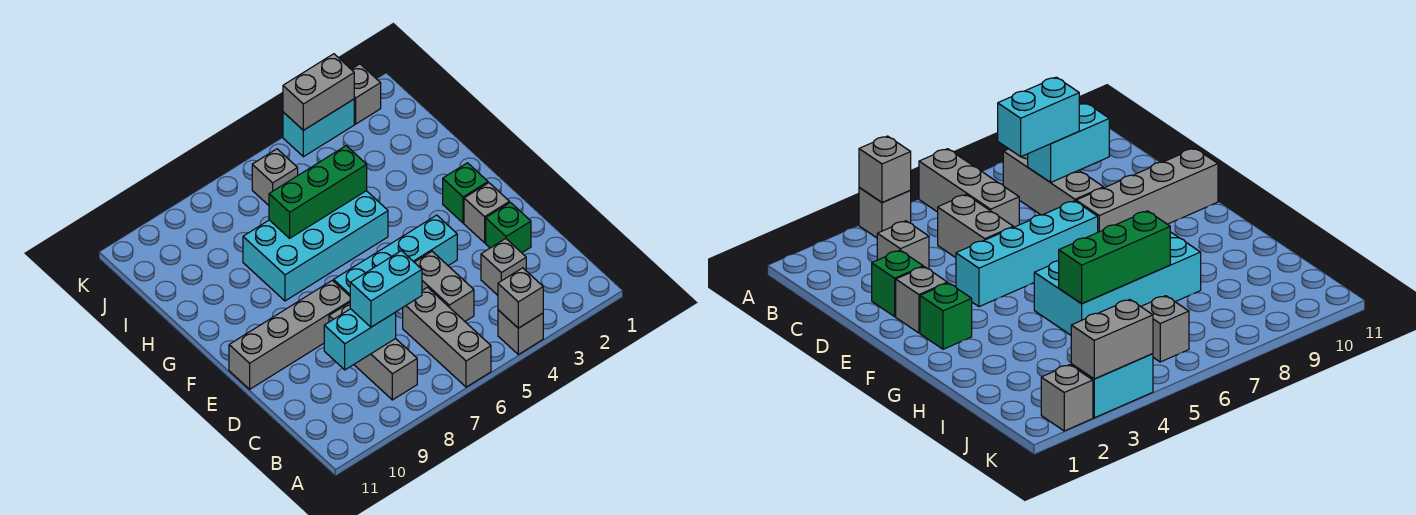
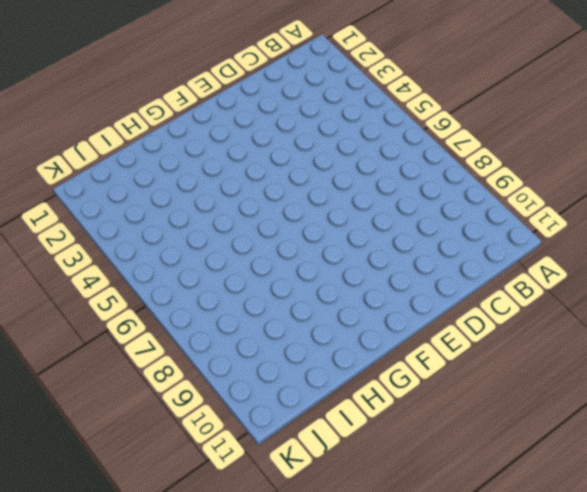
none -> grey brick A4 level 1
none -> grey brick A6:C6 level 1
none -> grey brick B8:D8 level 1

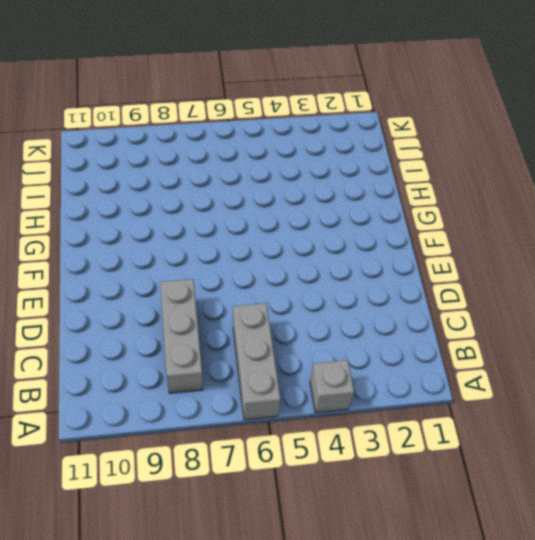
none -> grey brick C3 level 1
none -> grey brick C5:D5 level 1
none -> green brick D2 level 1

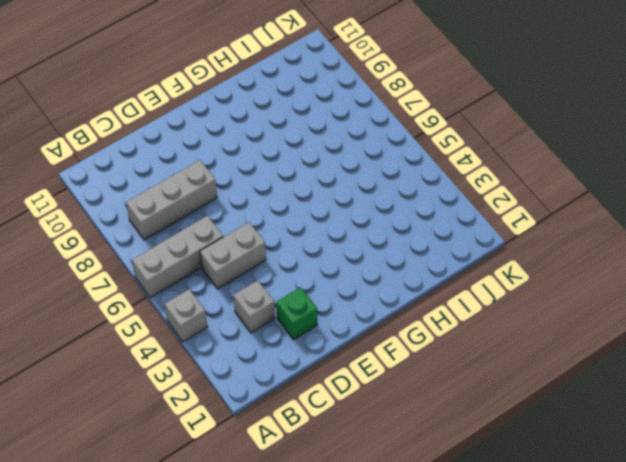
none -> grey brick E2 level 1
none -> cyan brick E4:E7 level 1
none -> grey brick E8:E11 level 1

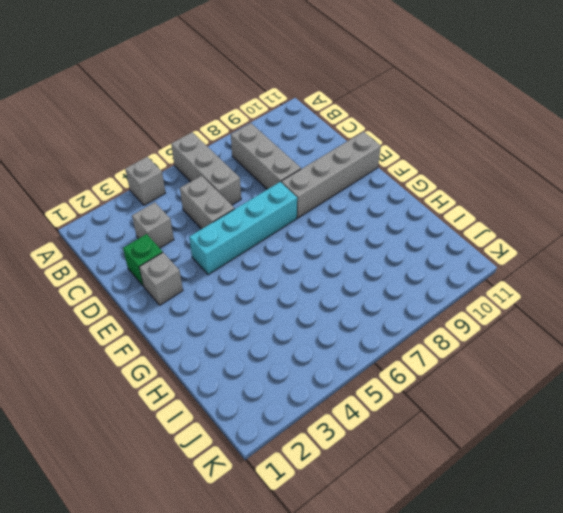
none -> green brick F2 level 1
none -> cyan brick G5:H8 level 1
none -> grey brick J6 level 1

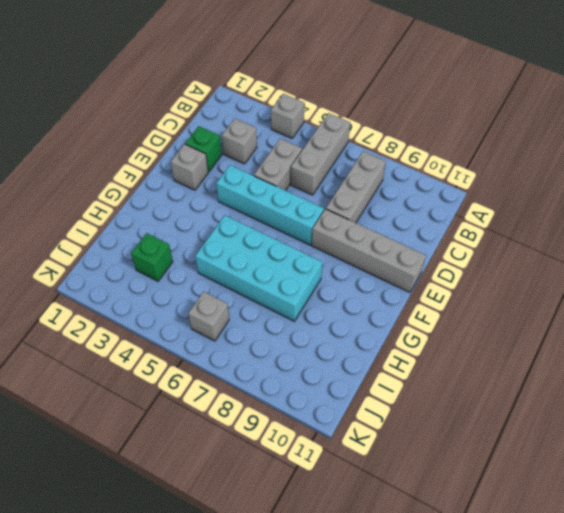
green brick I3 level 1 -> green brick F2 level 1
none -> grey brick K2 level 1
none -> cyan brick K3:K4 level 1
none -> grey brick A4 level 2

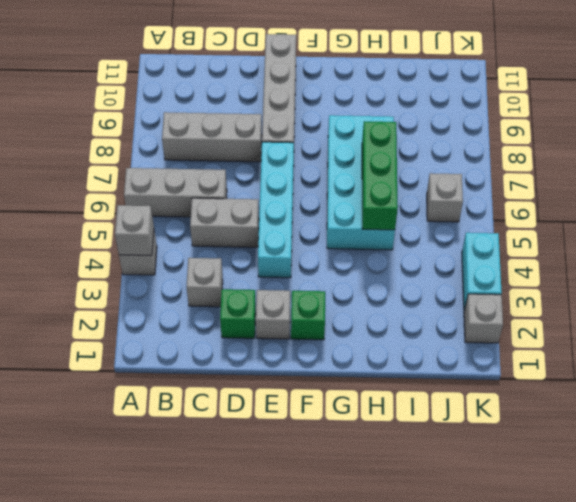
none -> cyan brick C8:C9 level 2
none -> grey brick K3:K4 level 2
none -> cyan brick C7:C8 level 3

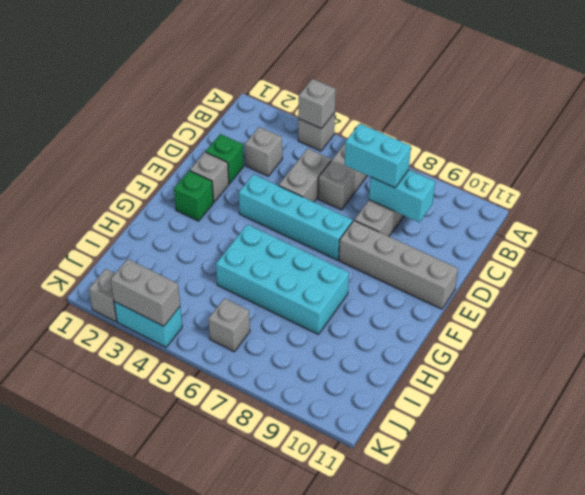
none -> green brick H5:H7 level 2

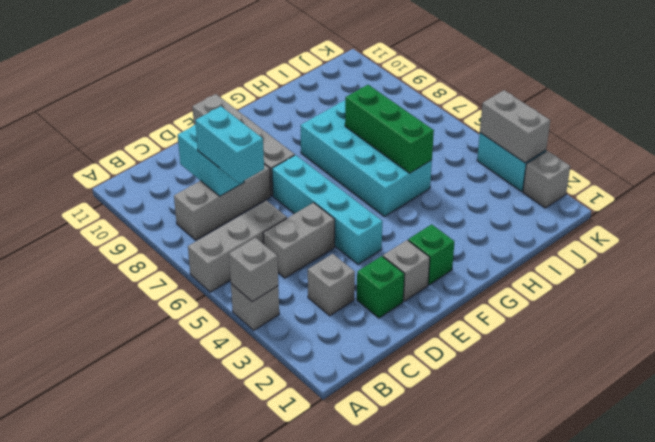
none -> grey brick J6 level 1

